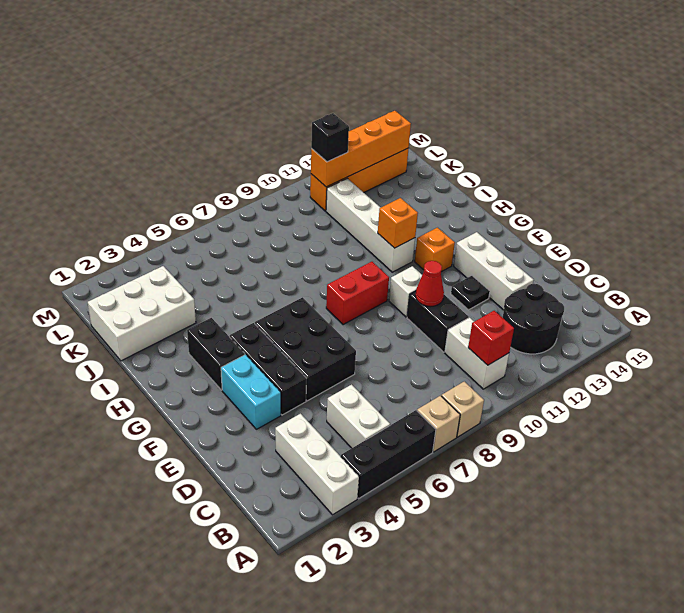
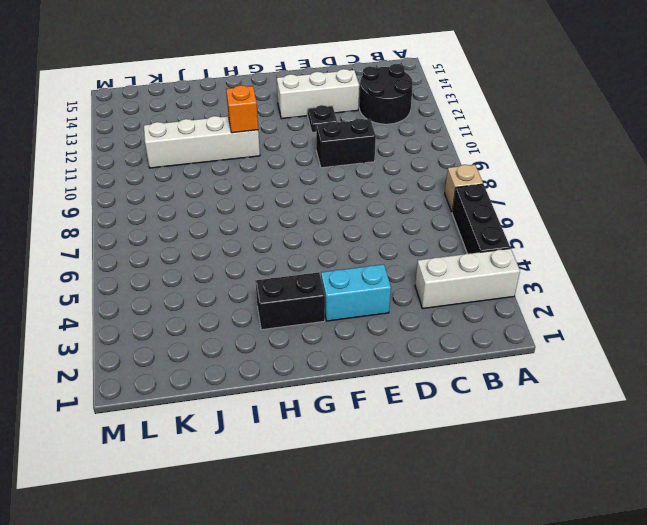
none -> tan brick A8 level 1
none -> white brick B5:C5 level 1
none -> white brick B10:C10 level 1

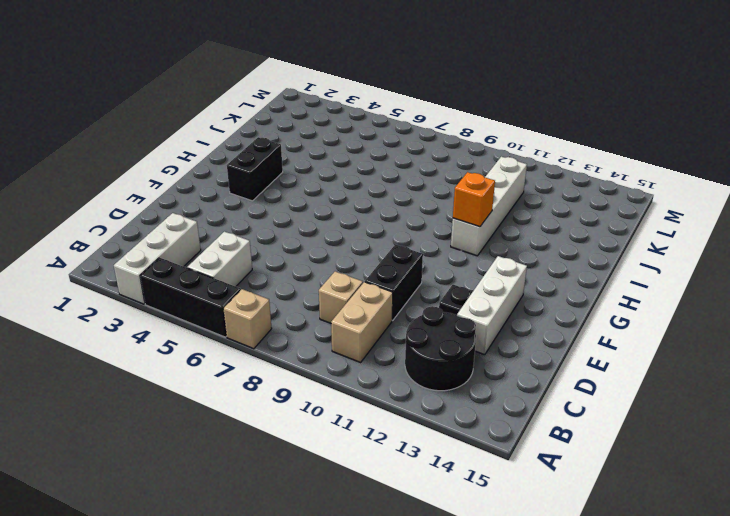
tan brick B10:C10 level 1 -> white brick B10:C10 level 1
tan brick C9 level 1 -> tan brick A8 level 1
none -> cyan brick E3:F3 level 1
none -> black brick E4:G4 level 1
none -> black brick E5:G6 level 1

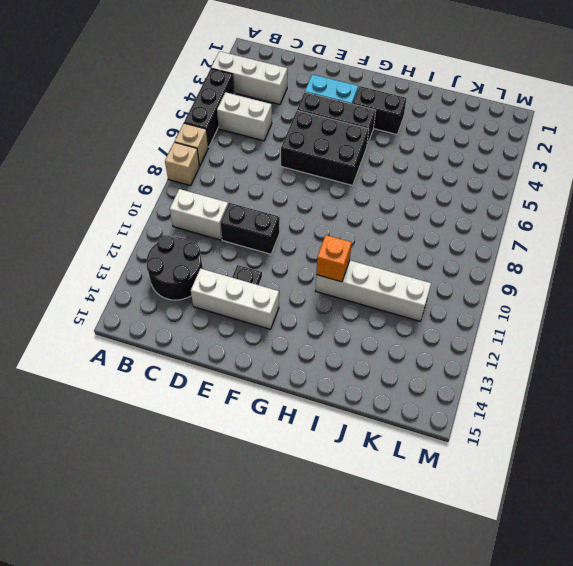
none -> white brick F10 level 1
none -> red brick G8:G9 level 1
none -> orange brick G12 level 1

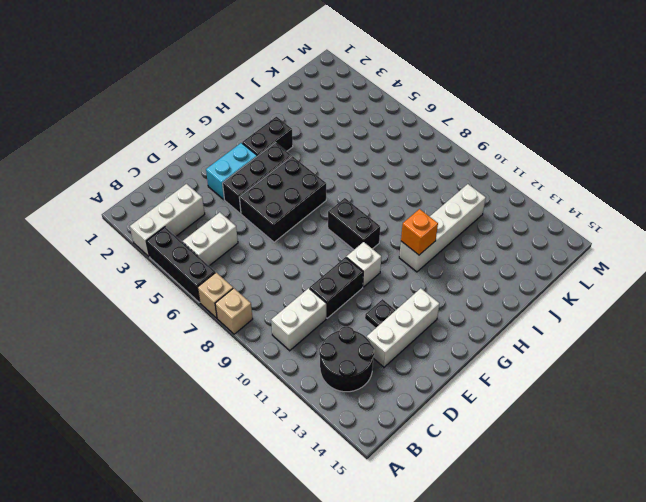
black brick G8:G9 level 1 -> red brick G8:G9 level 1
none -> orange brick G12 level 1
none -> white brick J1:K3 level 1
none -> orange brick L11:L14 level 1

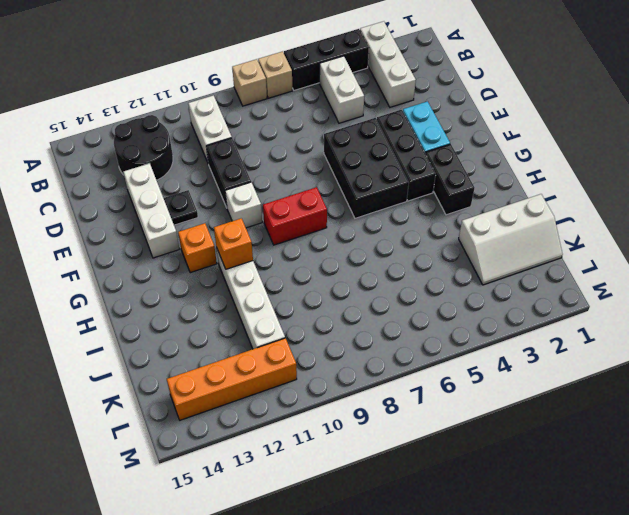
white slope J1:K3 level 1 top J -> white brick J1:K3 level 1
none -> red brick B10 level 2
none -> red cone E10 level 2
none -> orange brick L11:L14 level 2

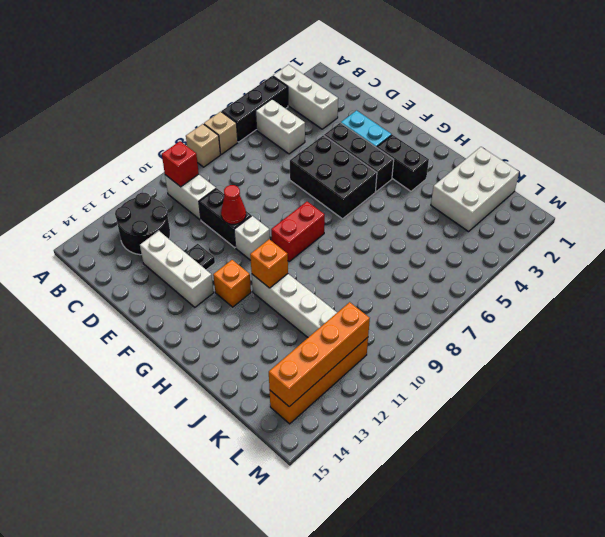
none -> black brick L11 level 3

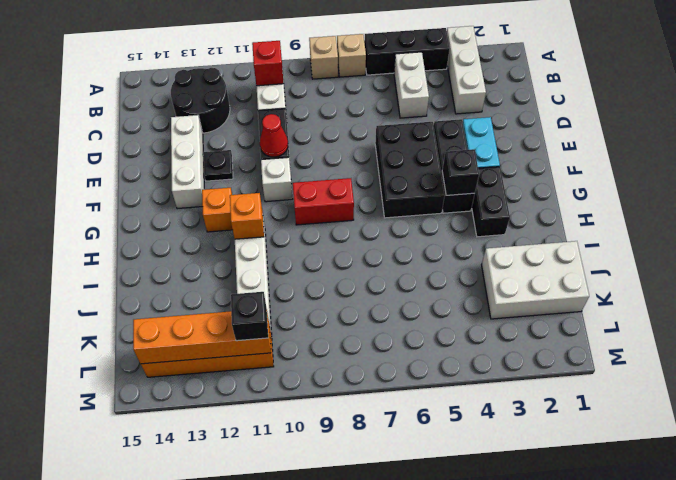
black brick G4 level 2 -> none

